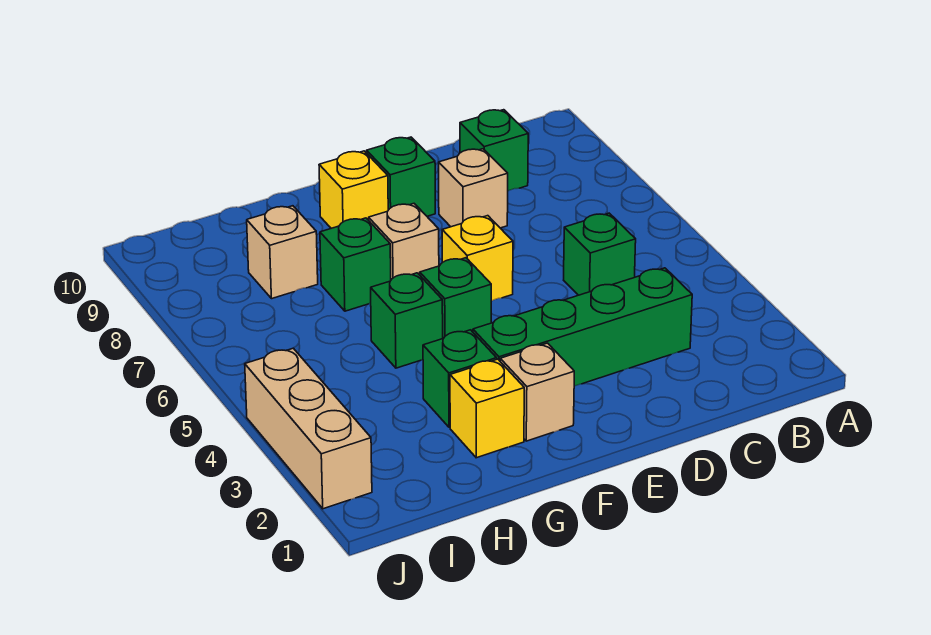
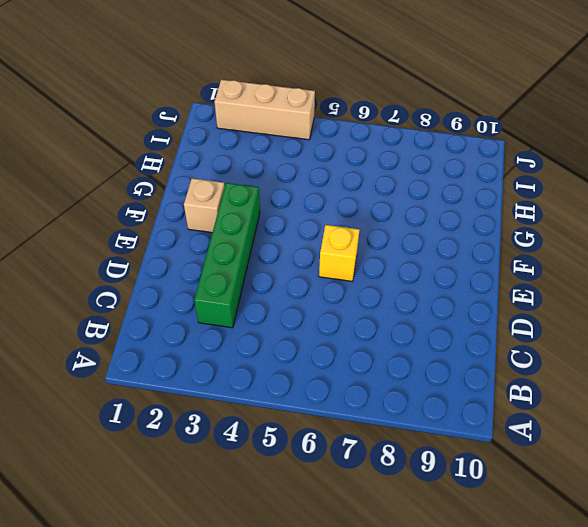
none -> green brick C5 level 1
none -> green brick C9 level 1
none -> tan brick D8 level 1

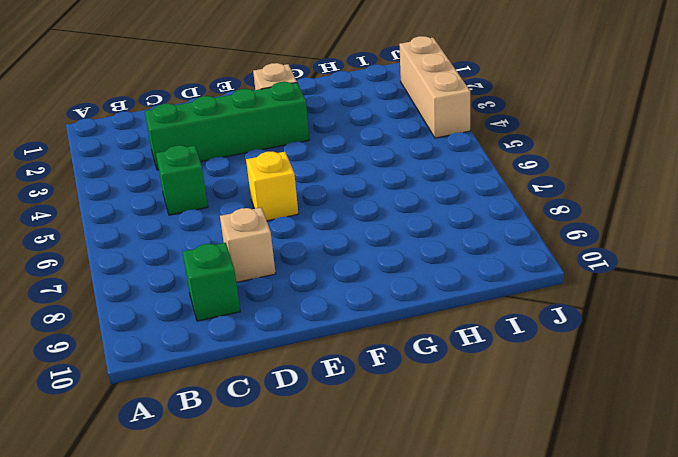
none -> green brick E9 level 1
none -> green brick F5 level 1
none -> tan brick F7 level 1

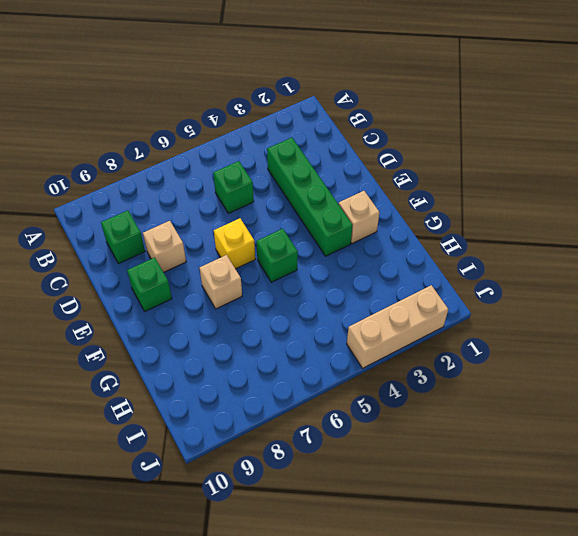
none -> yellow brick F9 level 1
none -> yellow brick G2 level 1
none -> green brick G3 level 1

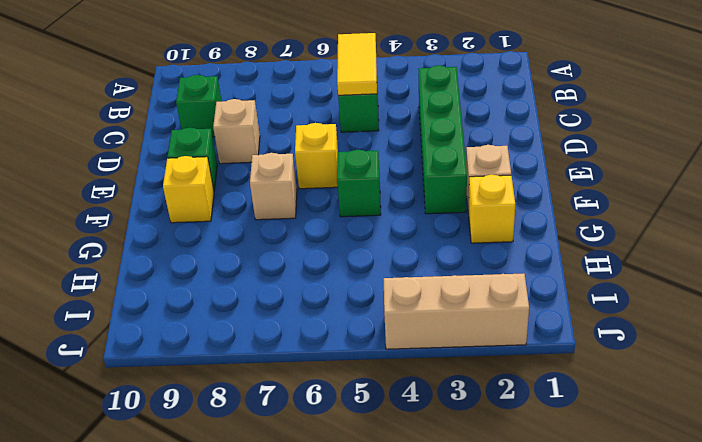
yellow tile B5:C5 level 2 -> none
none -> green brick G3 level 1
none -> green brick G5 level 1
none -> green brick G7 level 1

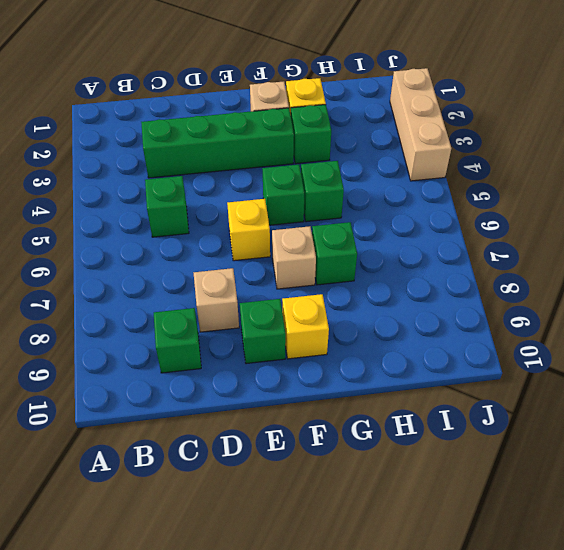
none -> tan brick H8 level 1

